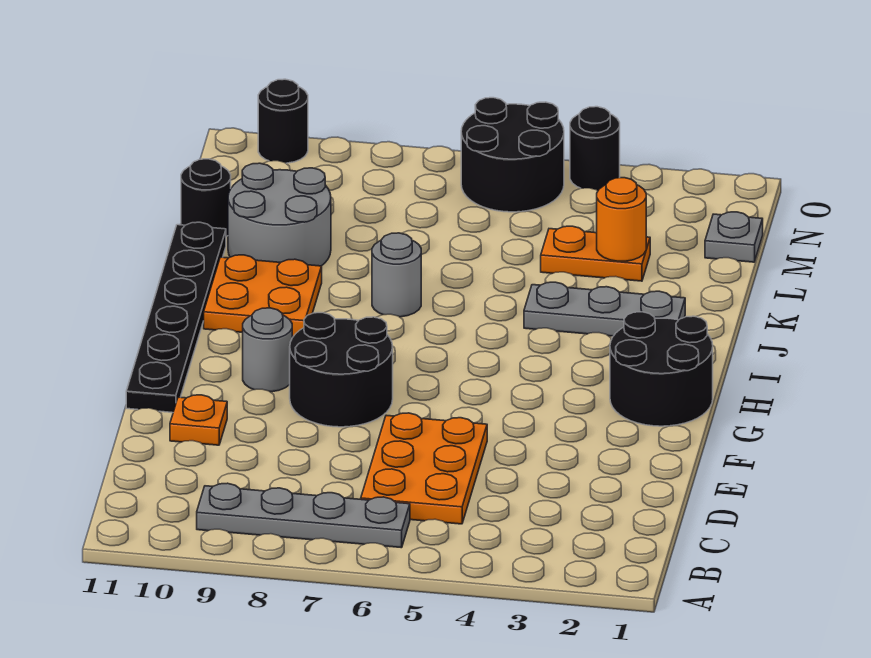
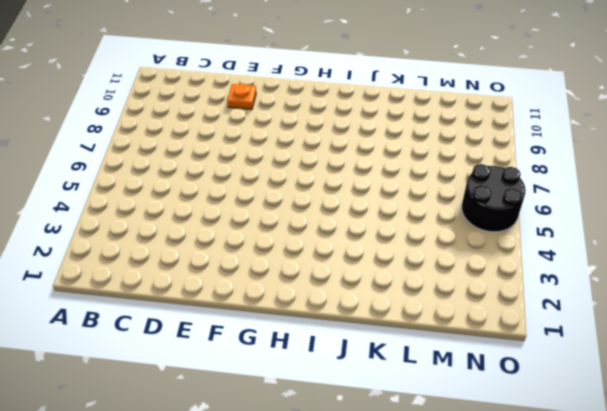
none -> grey plate B6:B9 level 1
none -> orange plate C5:E6 level 1
none -> black round brick F7:G8 level 1

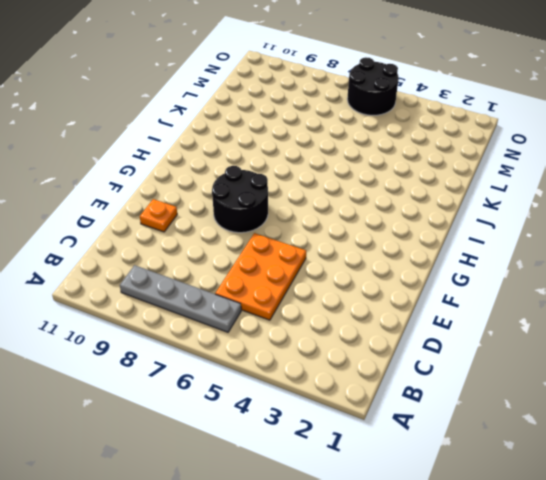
none -> black plate F11:K11 level 1
none -> black round brick G1:H2 level 1
none -> grey round brick G9 level 1

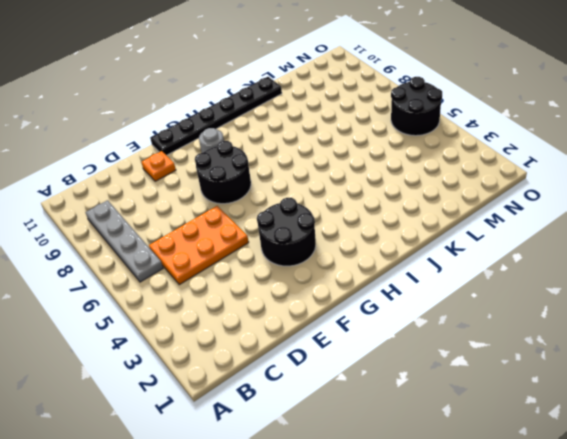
black round brick F3:G4 level 1 -> black round brick G1:H2 level 1
none -> orange plate I9:J10 level 1
none -> grey plate J2:J4 level 1
none -> grey round brick J7 level 1

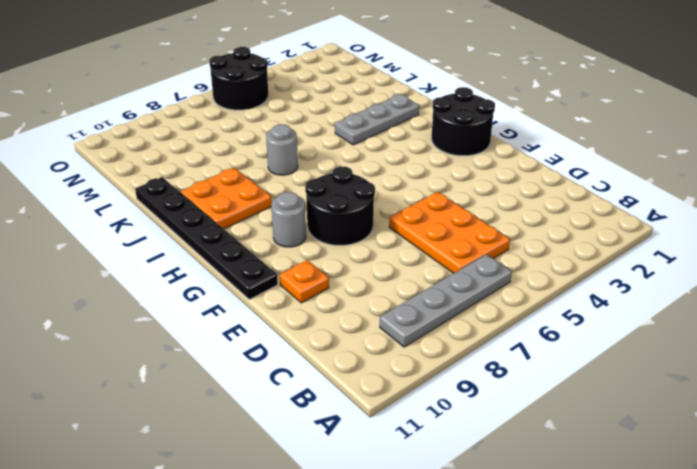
none -> grey round brick K9:L10 level 1
none -> orange plate L3:L4 level 1
none -> black round brick L11 level 1

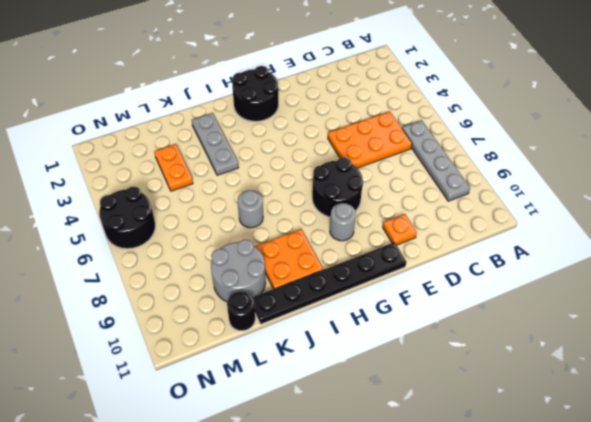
none -> grey plate M1 level 1
none -> black round brick O4 level 1
none -> black round brick O10 level 1

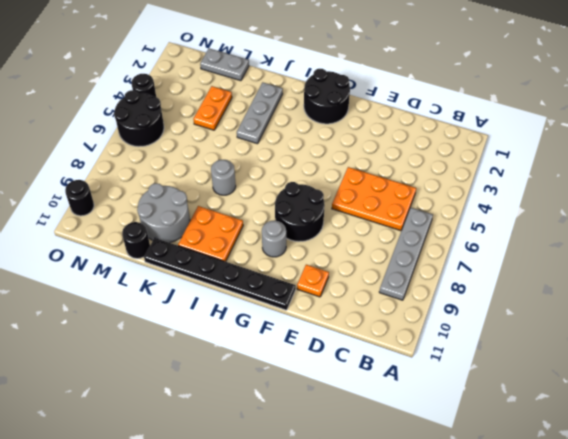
grey plate L1:M1 level 1 -> grey plate M1 level 1
none -> orange round brick L3 level 2

